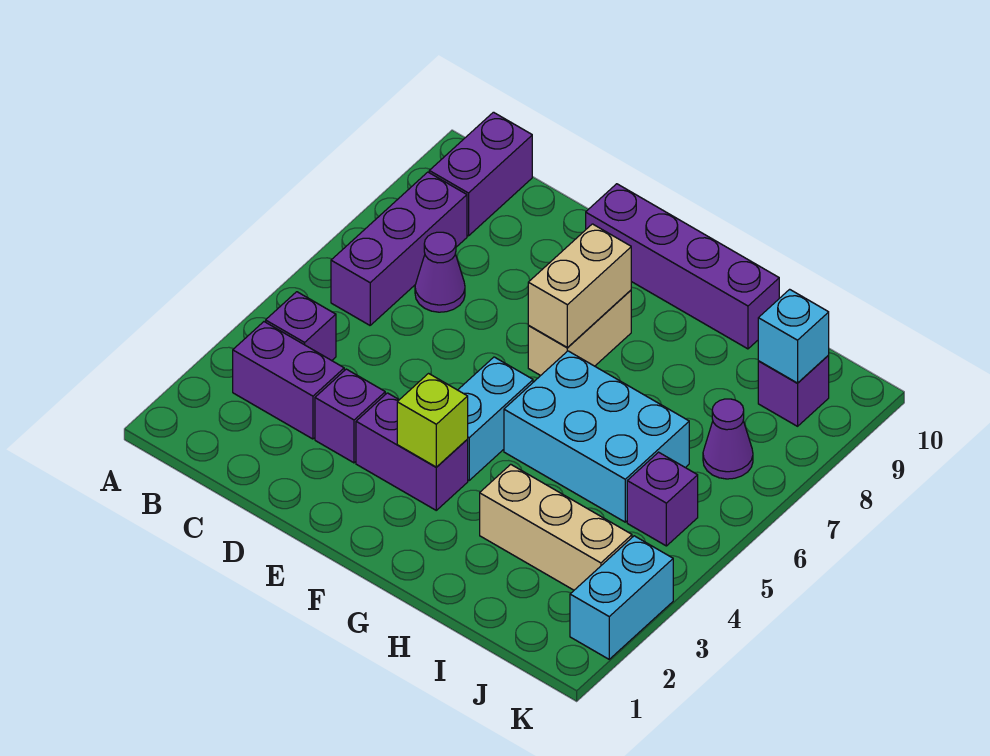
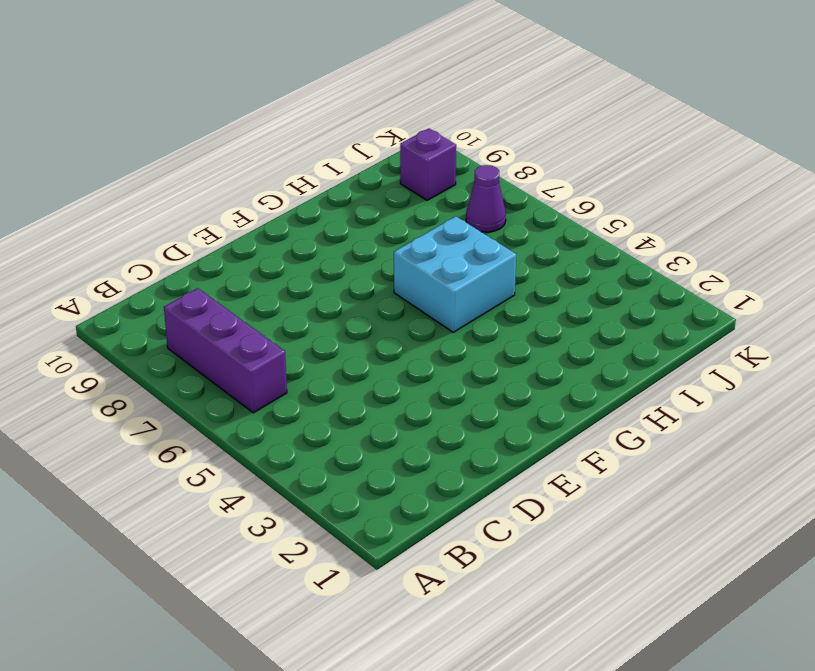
cyan brick G5:H6 level 1 -> cyan brick G5:I6 level 1
none -> purple brick B3:C3 level 1
none -> purple brick B4 level 1
none -> purple brick B9:B10 level 1

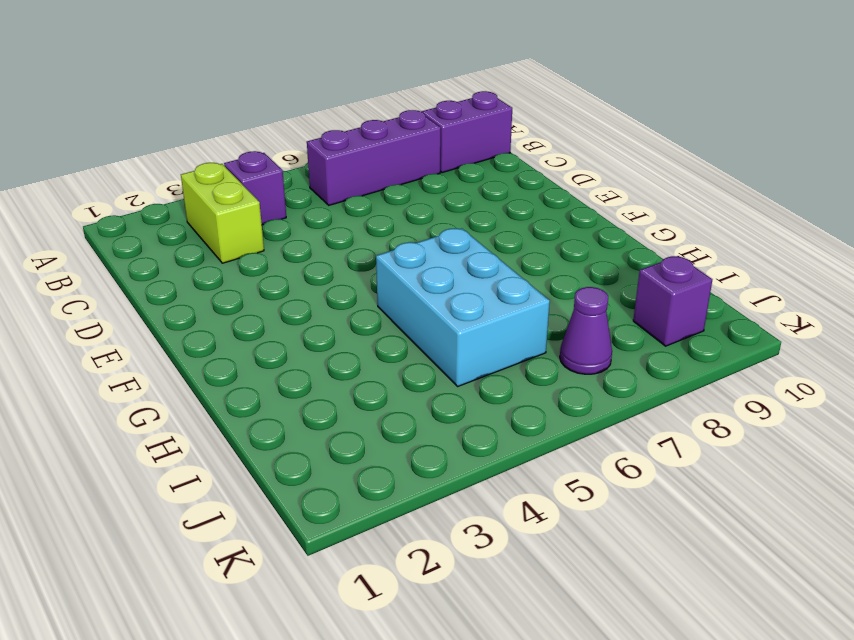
lime brick B3:C3 level 1 -> purple brick B3:C3 level 1
none -> purple cone C7 level 1
none -> purple brick D3 level 1
none -> purple brick E3:F3 level 1

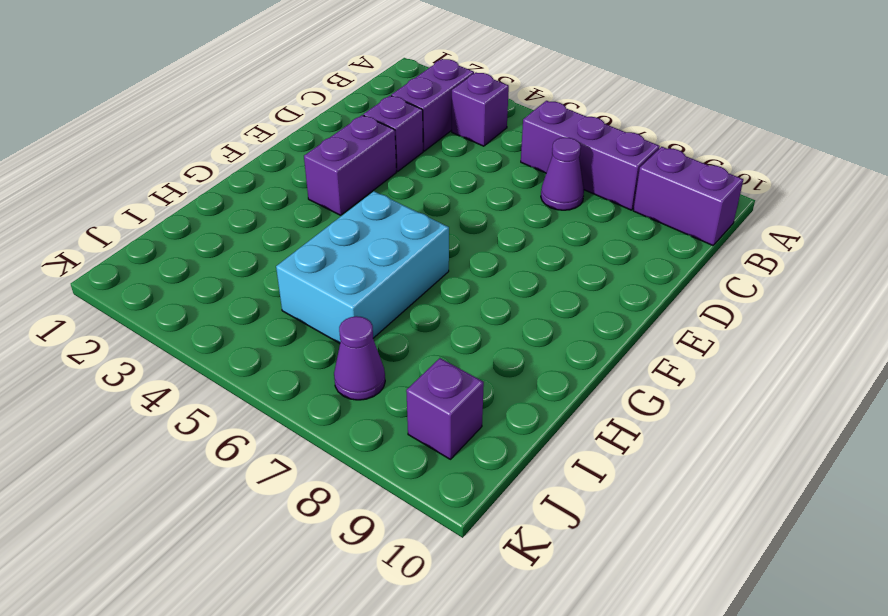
none -> purple brick E10:H10 level 1
none -> cyan brick F4:F5 level 1
none -> tan brick F7:F8 level 1

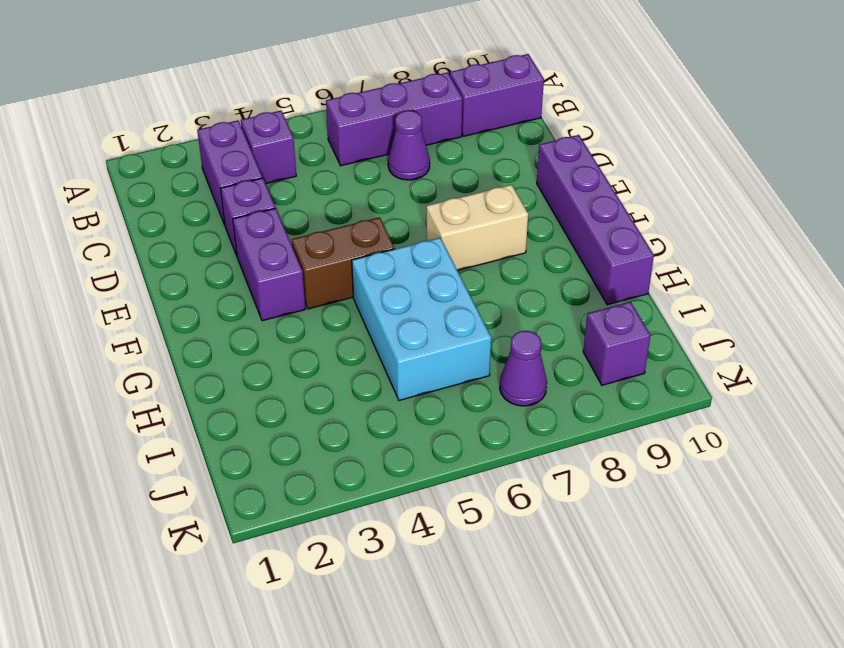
brown brick F4:F5 level 1 -> cyan brick F4:F5 level 1
none -> tan brick H3:J3 level 1
none -> purple brick J5 level 1
none -> cyan brick K2:K3 level 1

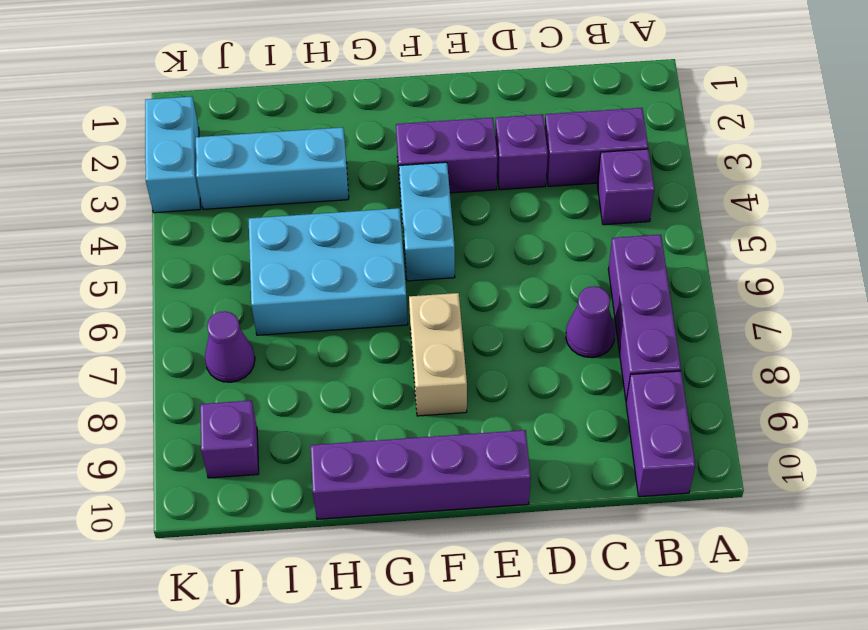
cyan brick H3:J3 level 1 -> tan brick H3:J3 level 1
none -> purple brick J5 level 1
none -> lime brick F3 level 2
none -> tan brick F7:F8 level 2

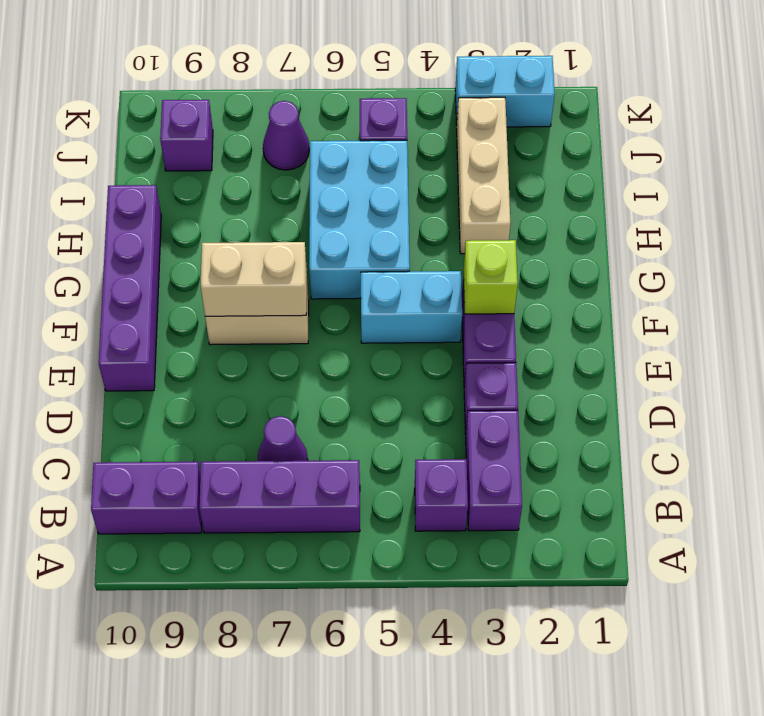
none -> cyan brick J9 level 2

